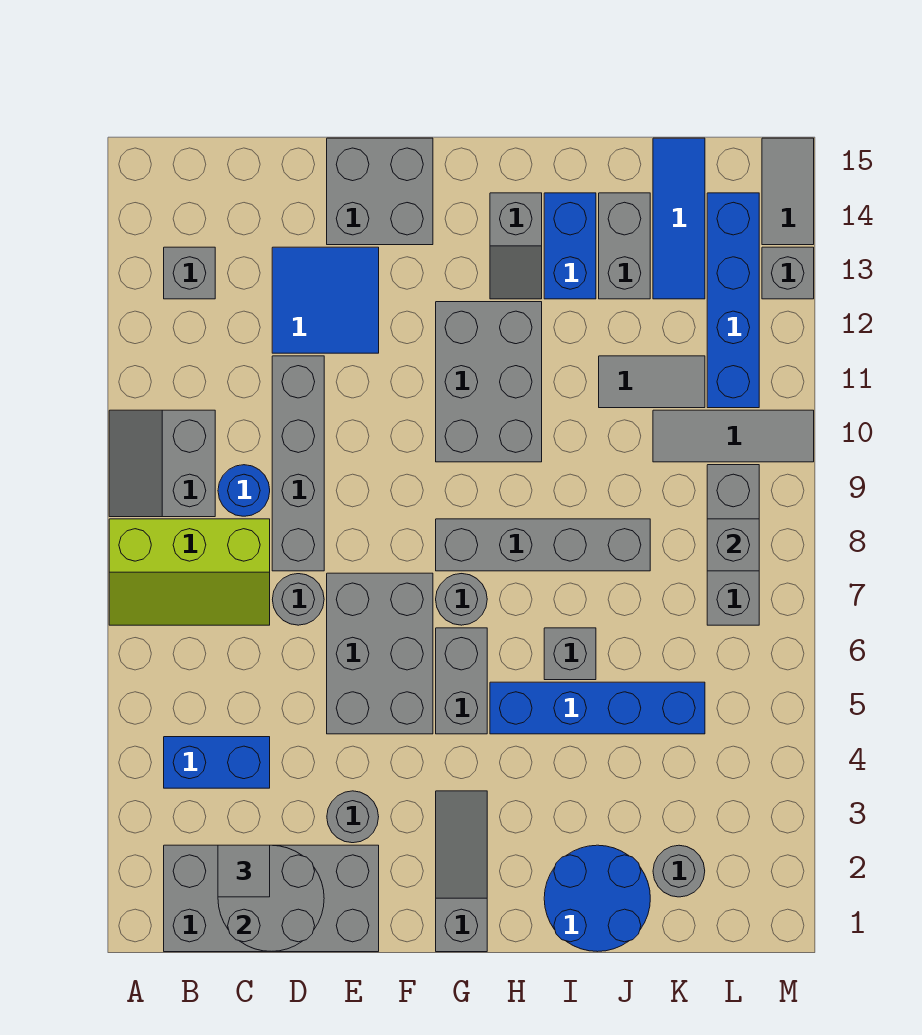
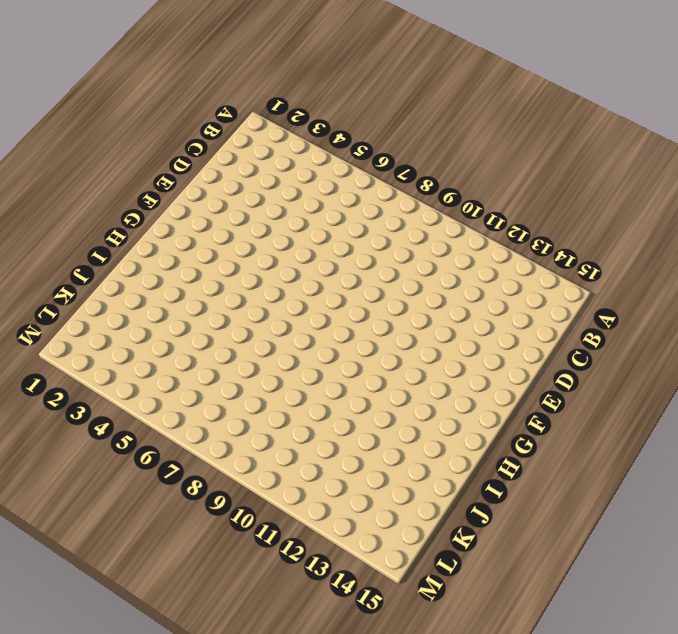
none -> lime slope A7:C8 level 1 top 8
none -> grey slope A9:B10 level 1 top B
none -> grey brick B1:E2 level 1
none -> blue brick B4:C4 level 1

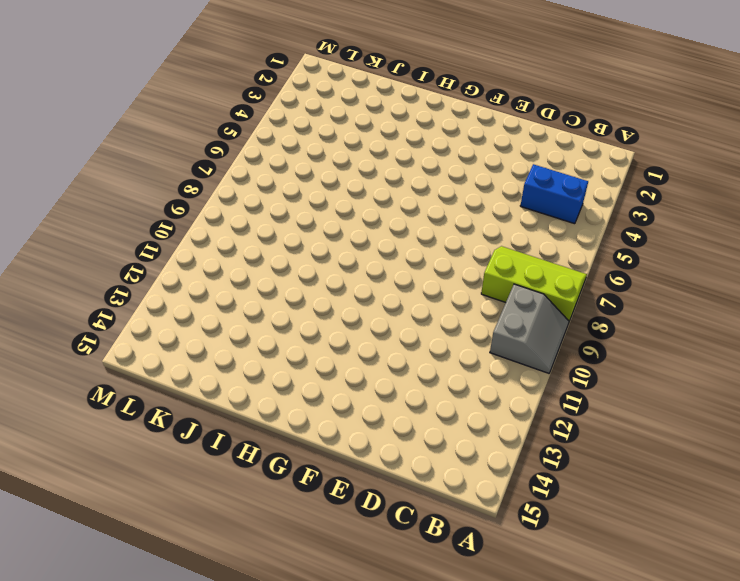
none -> grey brick B1:E2 level 1
none -> grey brick B13 level 1
none -> blue round brick C9 level 1
none -> grey round brick D7 level 1

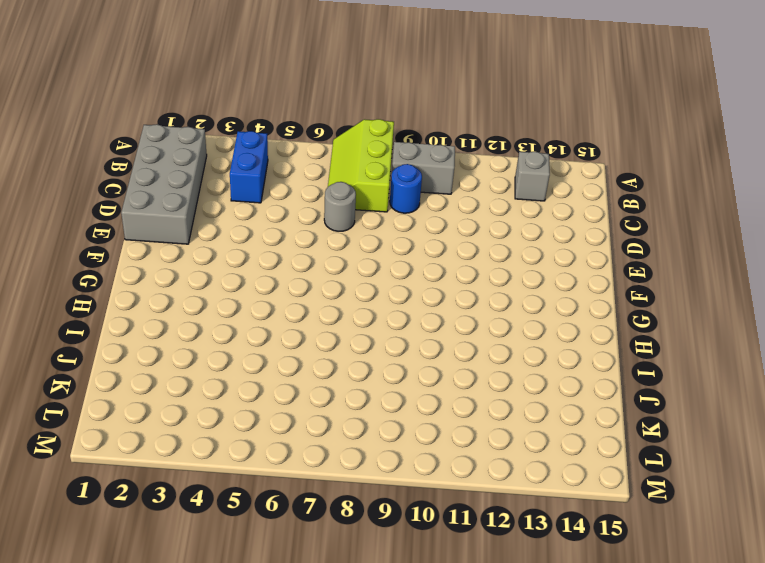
none -> grey brick D8:D11 level 1
none -> blue tile D12:E13 level 1
none -> grey round brick E3 level 1
none -> grey brick E5:F7 level 1

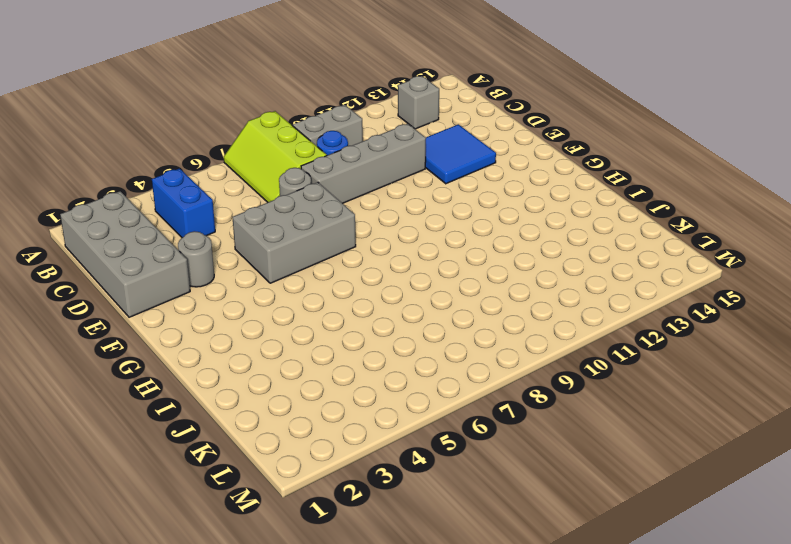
none -> grey brick E14:F15 level 1
none -> grey slope G1:G3 level 1 top 1
none -> grey brick G5:G6 level 1
none -> grey round brick G7 level 1

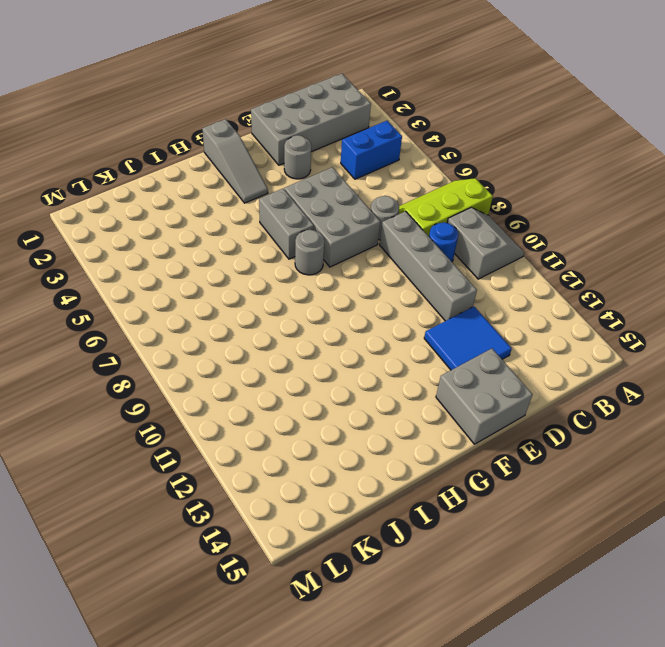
none -> grey brick B13 level 1
none -> grey brick G8:J8 level 1
none -> grey brick G10:H12 level 1
none -> blue brick H5:K5 level 1

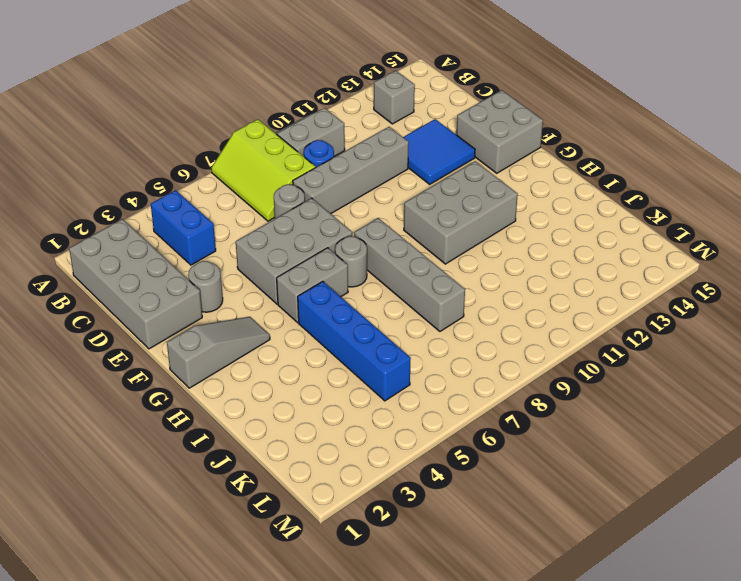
none -> grey slope H13:H14 level 1 top 14
none -> blue round brick I1:J2 level 1
none -> grey brick I6 level 1
none -> blue brick I13:I14 level 1

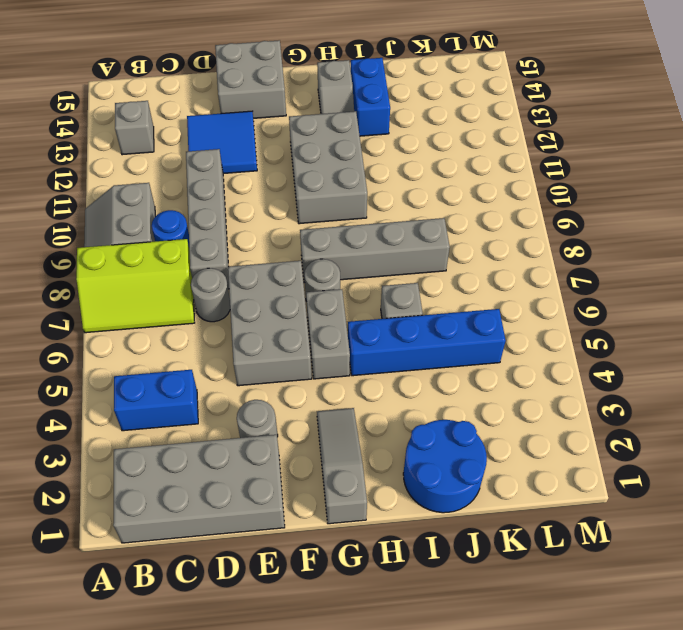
none -> grey tile J11:K11 level 1
none -> grey brick J13:J14 level 1
none -> grey round brick K2 level 1
none -> grey tile K10:M10 level 1

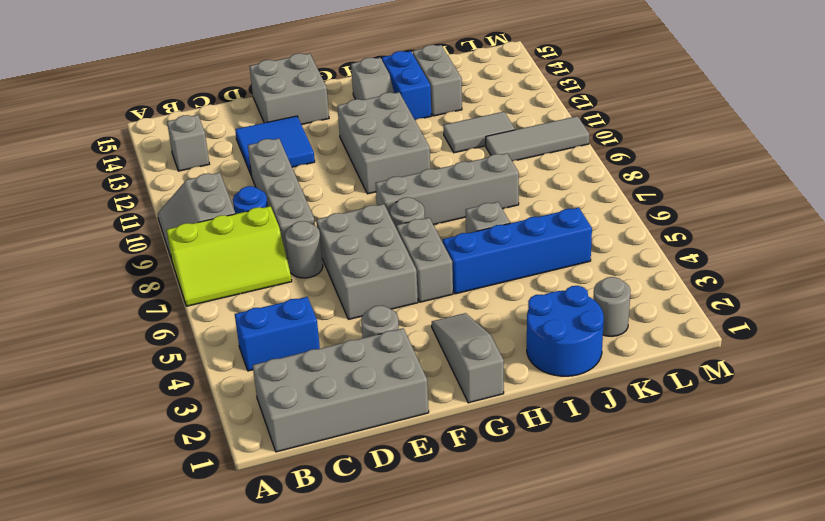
none -> blue tile K13:K15 level 1
none -> grey brick L7:L9 level 1
none -> blue brick L11:L14 level 1
none -> grey brick M13 level 1

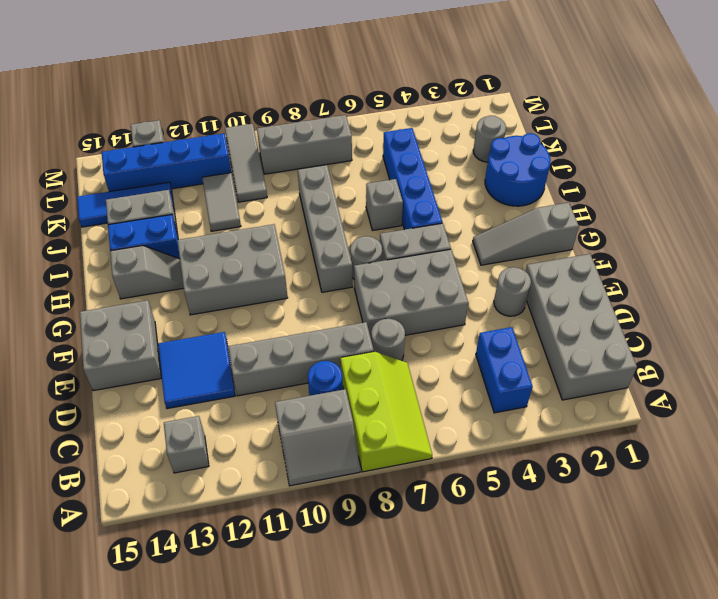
none -> grey tile M14:M15 level 1
none -> grey round brick C1:D2 level 2
none -> grey brick L8 level 2
none -> grey tile C2 level 3

